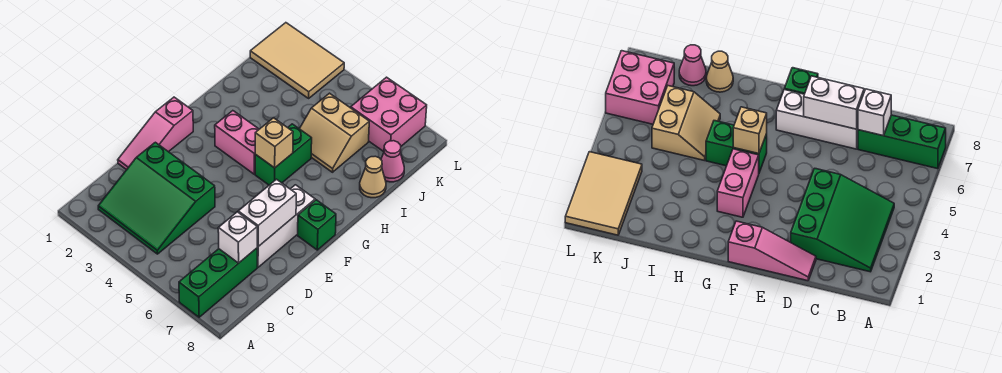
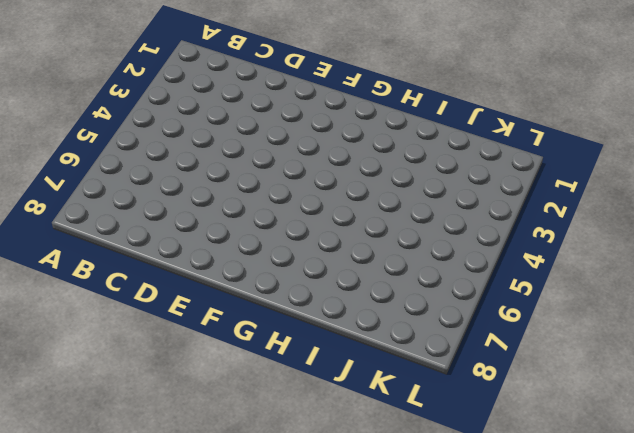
none -> green brick A7:C7 level 1
none -> green slope B2:D4 level 1 top D
none -> pink slope D1:F1 level 1 top F

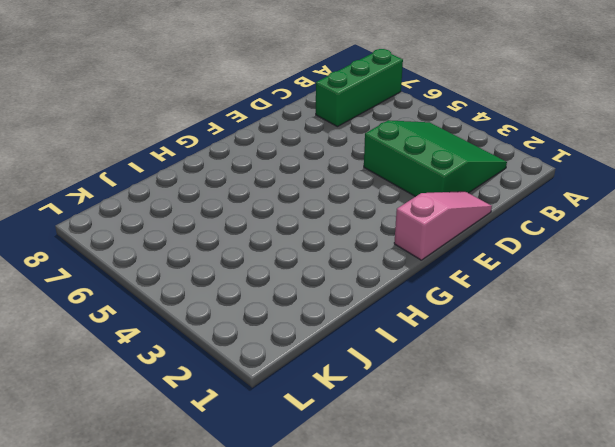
none -> white brick D7:F7 level 1
none -> green brick F8 level 1
none -> pink brick G3:G4 level 1

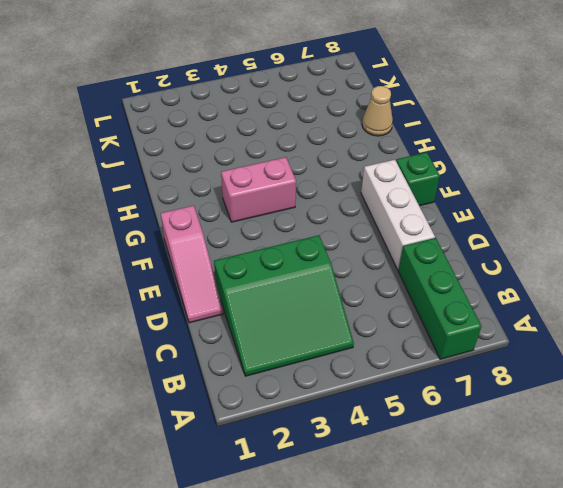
none -> green brick G5:H5 level 1
none -> tan slope I5:J6 level 1 top J
none -> pink cone J8 level 1

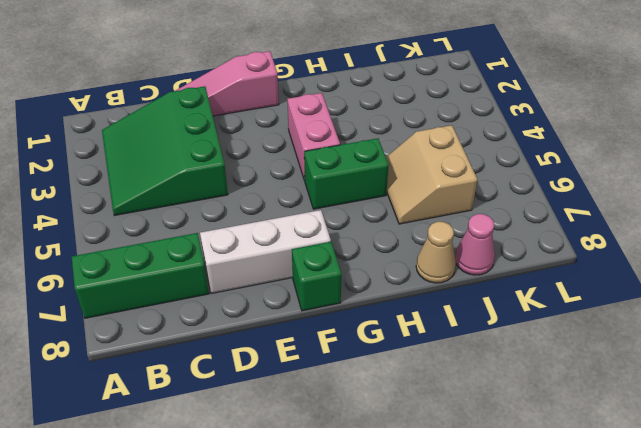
none -> tan tile K1:L3 level 1
none -> pink brick K6:L7 level 1
none -> white brick C7 level 2

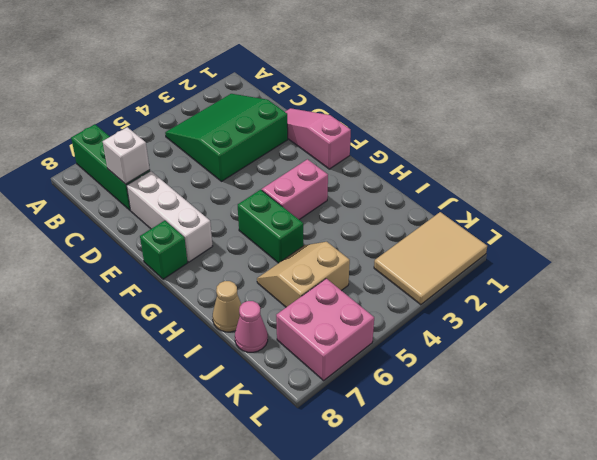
none -> white brick D7:E7 level 2
none -> tan brick G5 level 2

